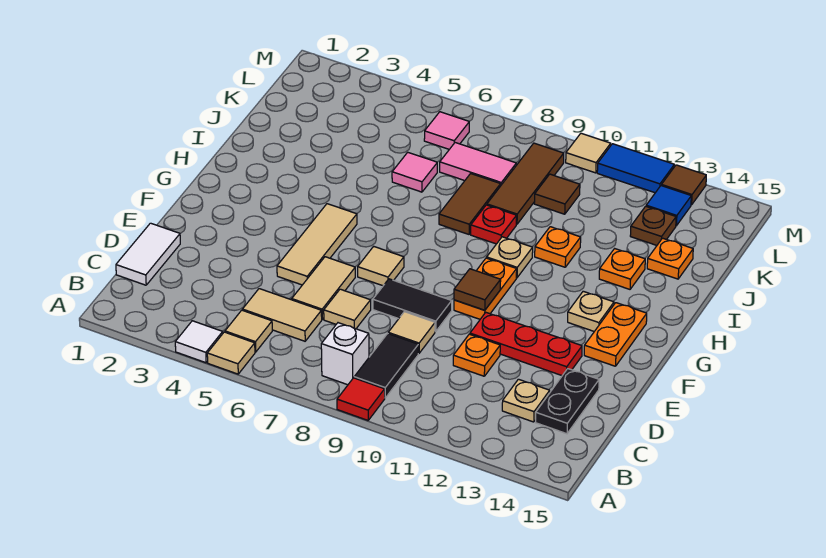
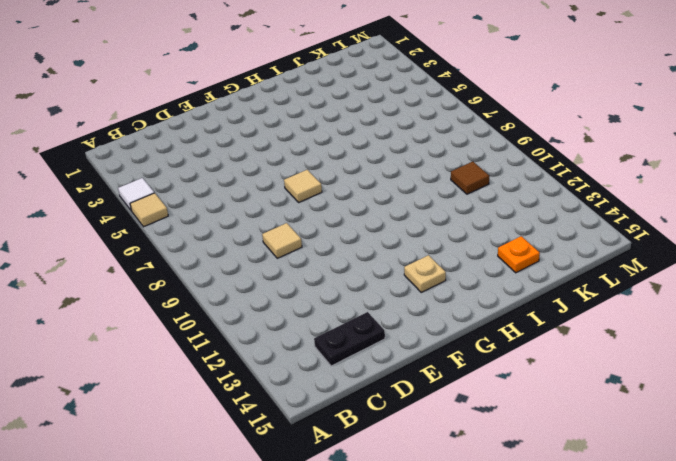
none -> red tile A9 level 1
none -> tan tile B5 level 1
none -> white brick B8 level 1
none -> black tile B9:C9 level 1

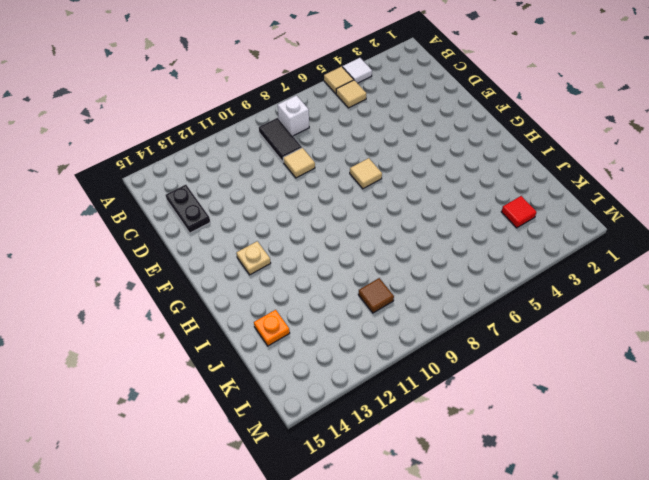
red tile K3 level 1 -> red tile A9 level 1
none -> white tile C1:D1 level 1
none -> tan tile C5:C6 level 1
none -> tan plate C13 level 1
none -> tan tile D6:E6 level 1

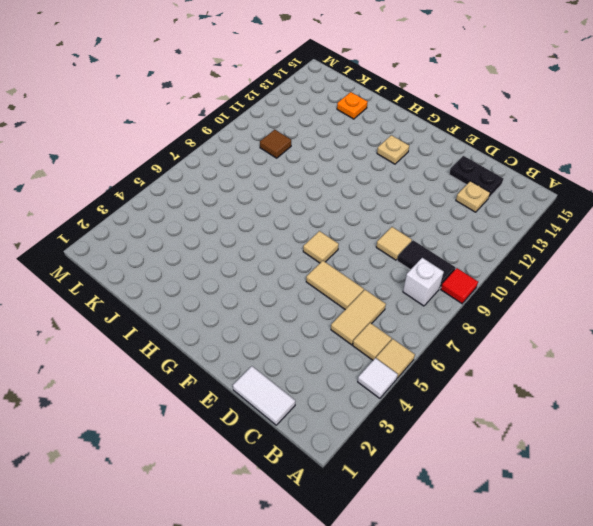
none -> tan tile D7 level 1
none -> orange plate D11 level 1
none -> tan tile E5:G5 level 1
none -> black tile E8:E9 level 1

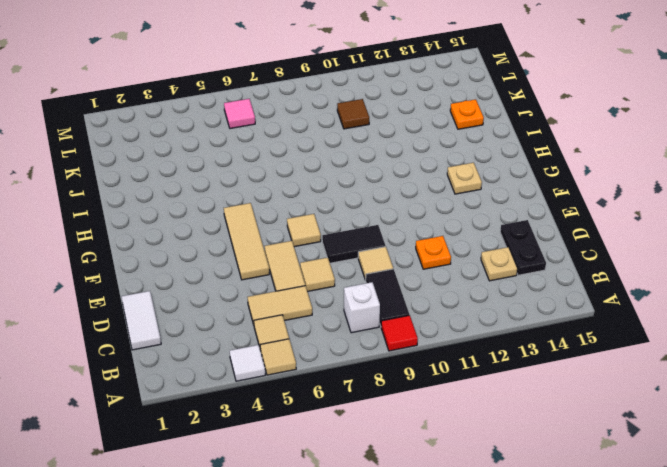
none -> red plate E11:E13 level 1
none -> orange plate F10:G10 level 1
none -> orange plate F14:G14 level 1
none -> tan plate H10 level 1

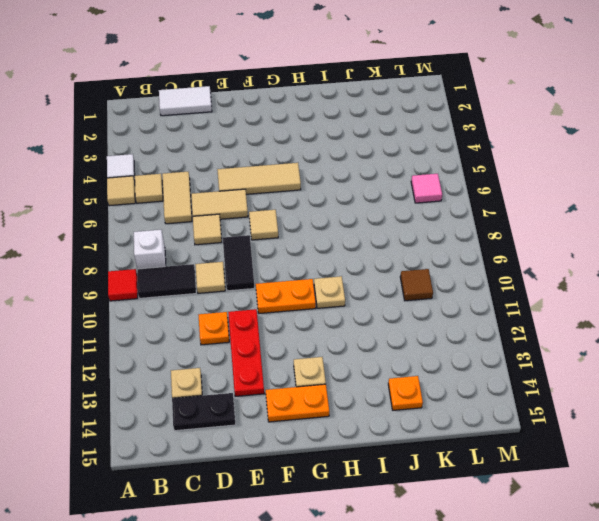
none -> brown tile I8:J8 level 1
none -> red plate I9 level 1
none -> orange plate I11 level 1
none -> orange plate I13 level 1

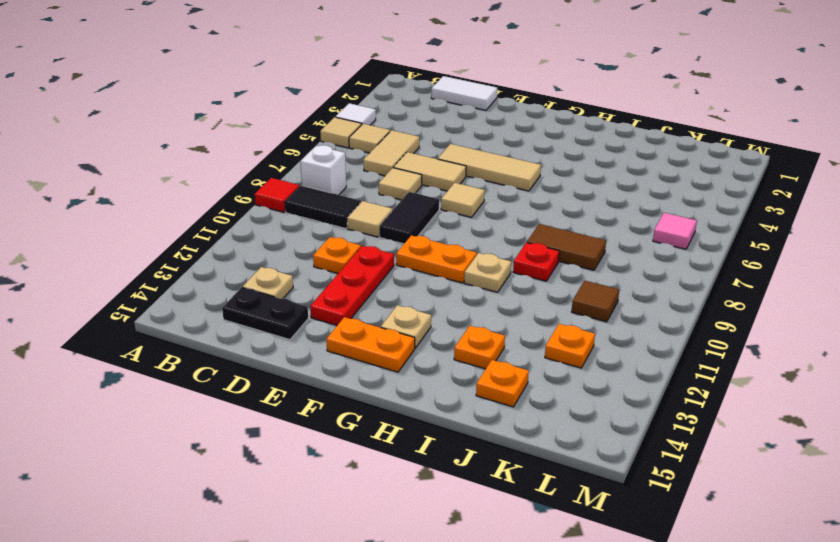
orange plate K12 level 1 -> orange plate I11 level 1
none -> pink tile J6 level 1
none -> brown tile J9:L9 level 1
none -> pink tile K7:K8 level 1
none -> brown plate K13 level 1

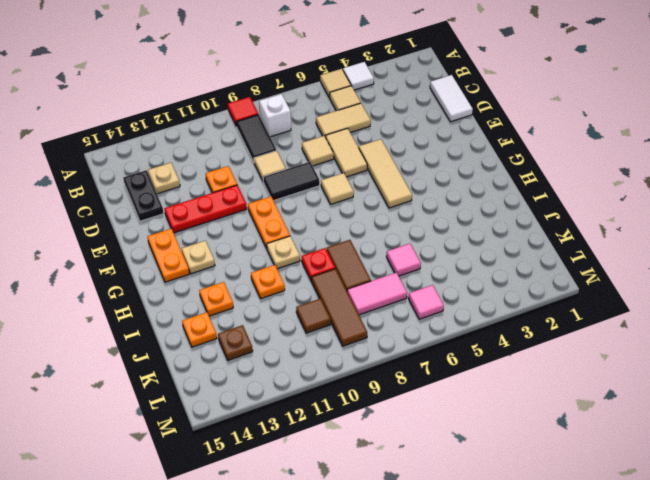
none -> blue tile L13 level 1
none -> tan tile M10 level 1
none -> blue tile M11:M12 level 1
none -> brown tile M13 level 1

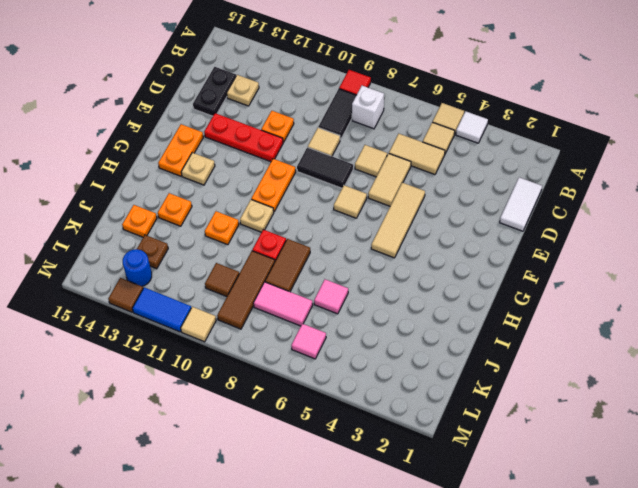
blue round brick L13 level 1 -> blue tile L13 level 1
none -> brown tile F10 level 2

